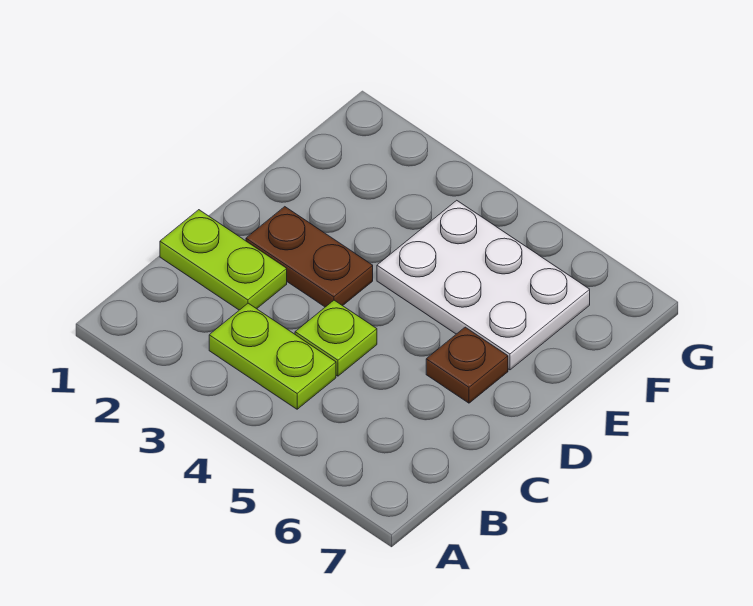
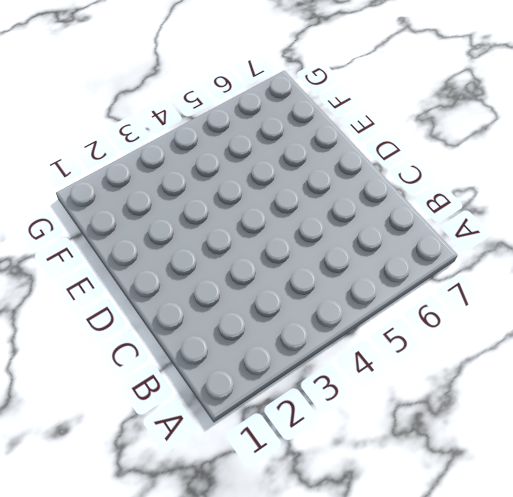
none -> lime plate B3:B4 level 1
none -> lime plate C1:C2 level 1

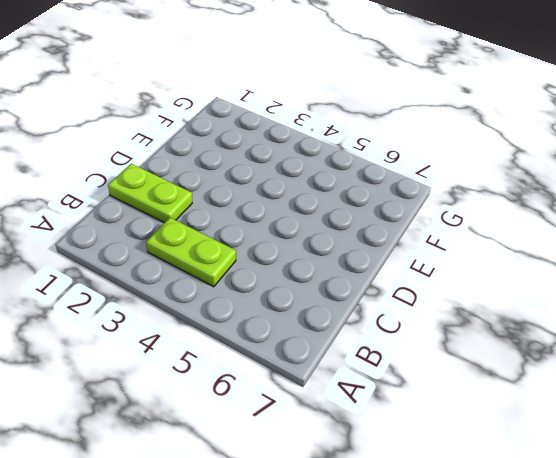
none -> lime plate C4 level 1
none -> brown plate D2:D3 level 1

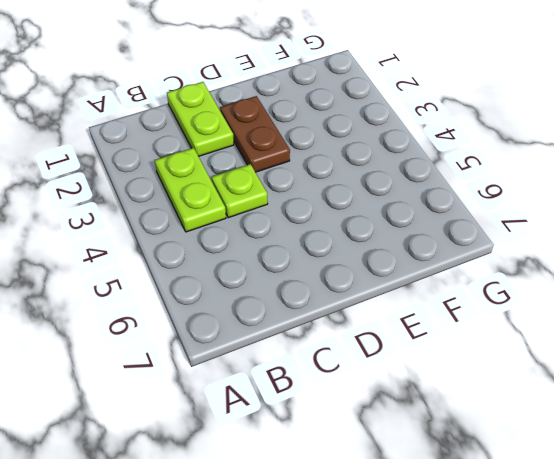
none -> brown plate D6 level 1
none -> white plate E4:F6 level 1

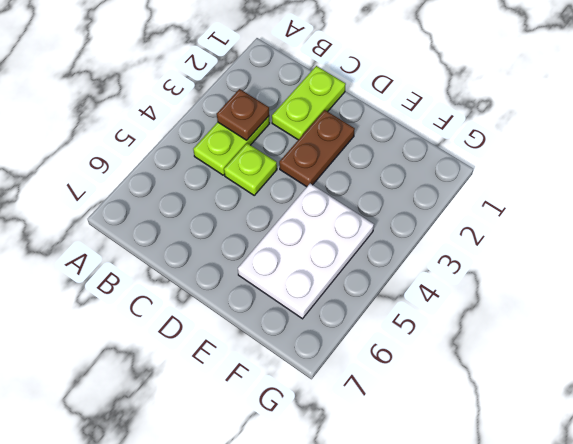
brown plate B3 level 2 -> brown plate D6 level 1

